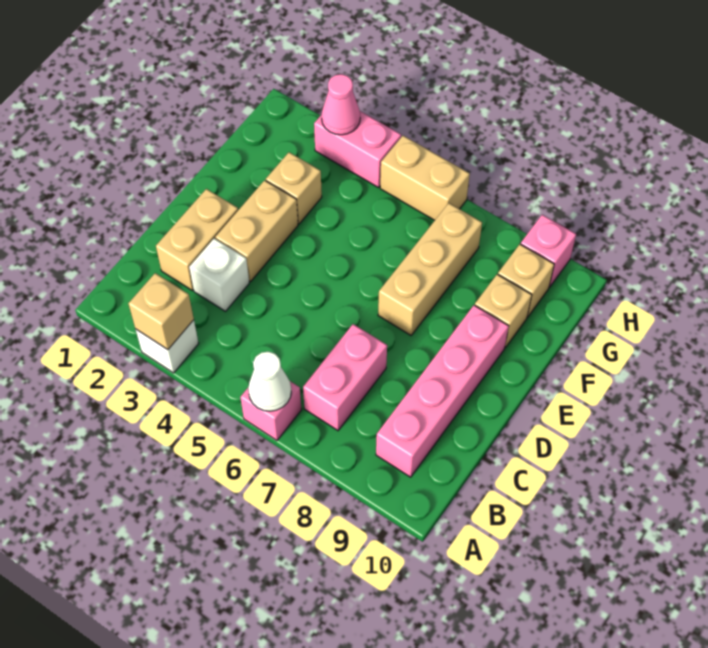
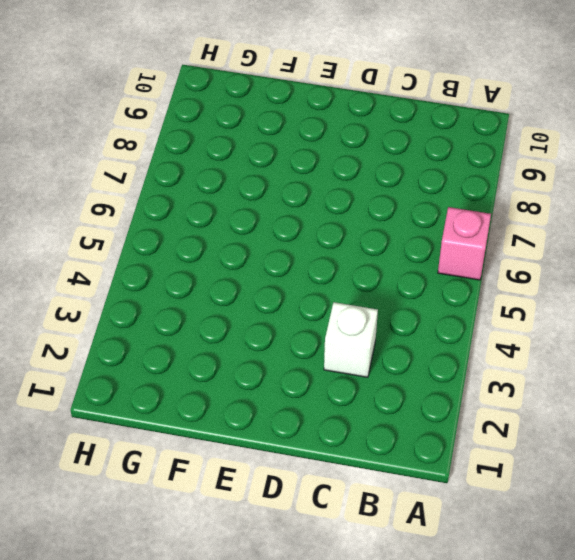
none -> white brick A3 level 1
none -> pink brick B7:C7 level 1
none -> pink brick B9:E9 level 1

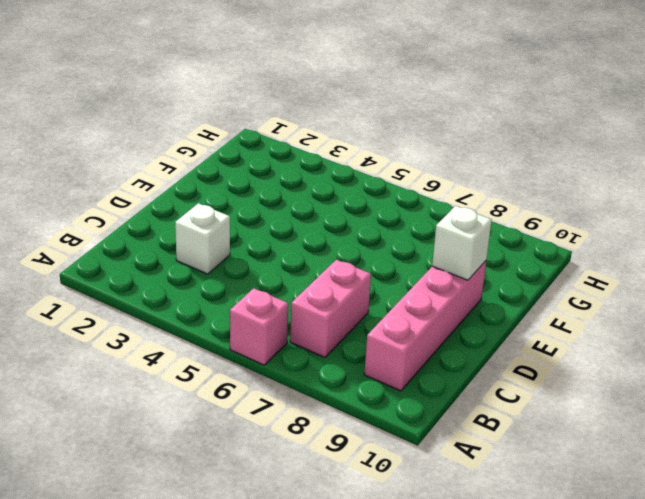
white brick E9 level 2 -> white brick A3 level 1
none -> tan brick C2:D2 level 1
none -> tan brick D3:E3 level 1
none -> tan brick E7:G7 level 1

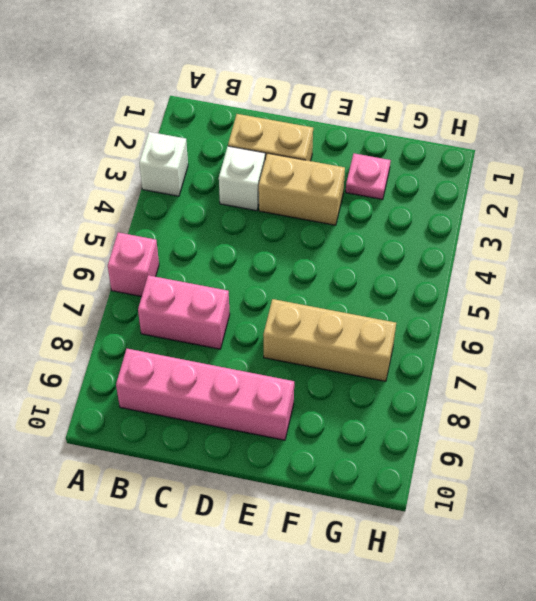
pink plate F2 level 1 -> none
none -> tan brick F3 level 1
none -> tan brick F9 level 1
none -> tan brick G9 level 1

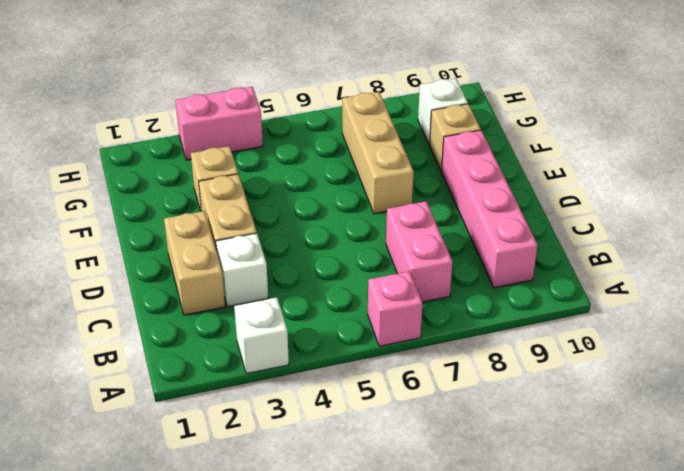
white brick G9 level 1 -> tan brick G9 level 1
none -> tan brick H5:H6 level 1
none -> pink brick H9 level 1
none -> tan brick A3 level 2

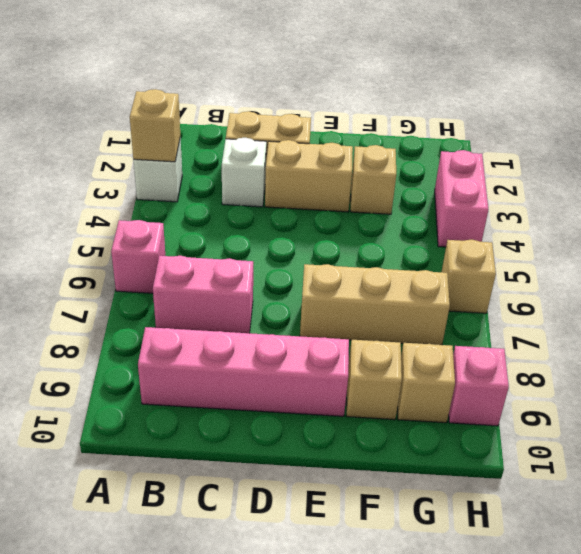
tan brick H6 level 1 -> tan brick H5:H6 level 1
none -> white cone A6 level 2
none -> pink cone H3 level 2

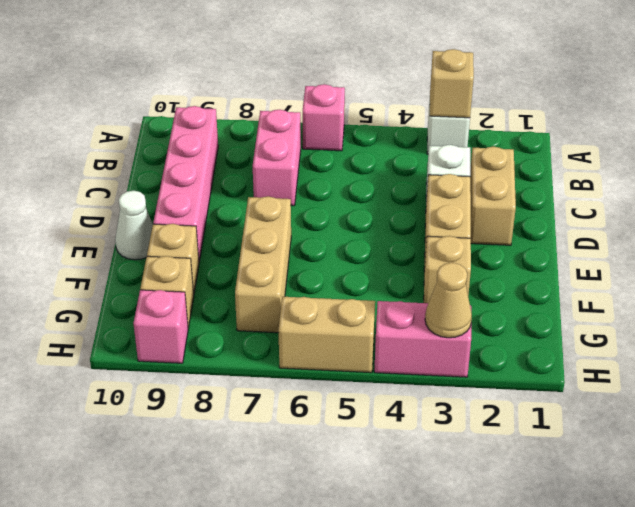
white cone E10 level 1 -> white cone A6 level 2
tan cone H3 level 2 -> pink cone H3 level 2

